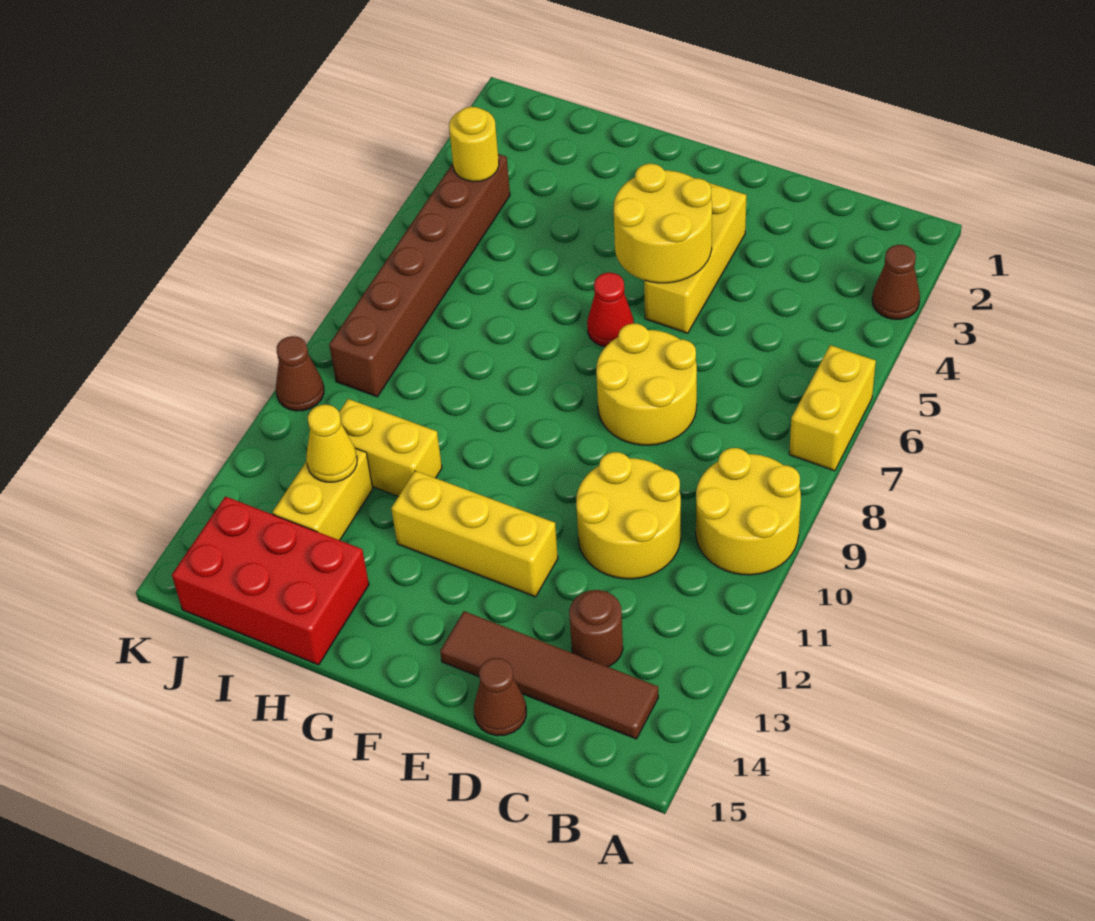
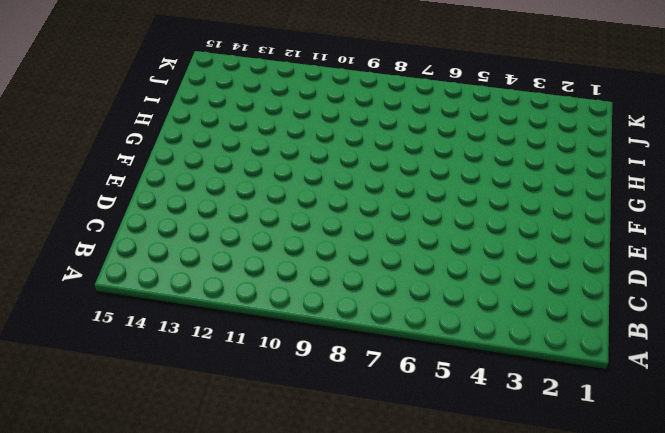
none -> brown cone A3 level 1
none -> yellow brick A6:A7 level 1
none -> yellow round brick A9:B10 level 1

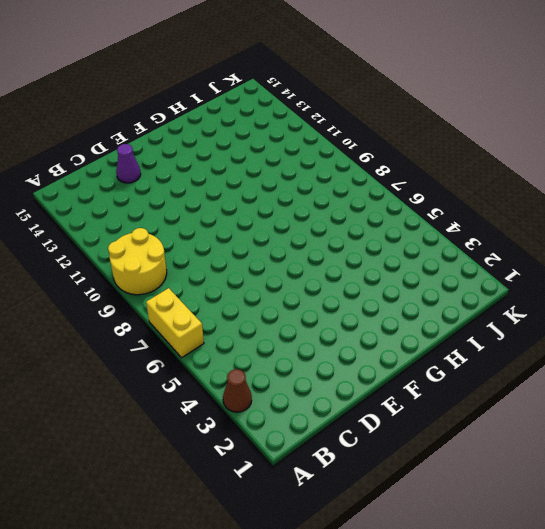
purple cone D14 level 1 -> brown tile B14:E14 level 1
none -> yellow round brick C10:D11 level 1
none -> brown round brick C13 level 1
none -> yellow round brick D7:E8 level 1

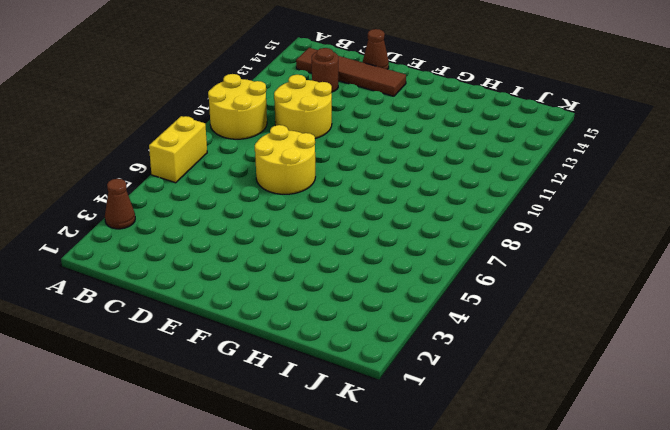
none -> yellow brick E3:E5 level 1
none -> yellow brick E12:G12 level 1
none -> red cone F6 level 1

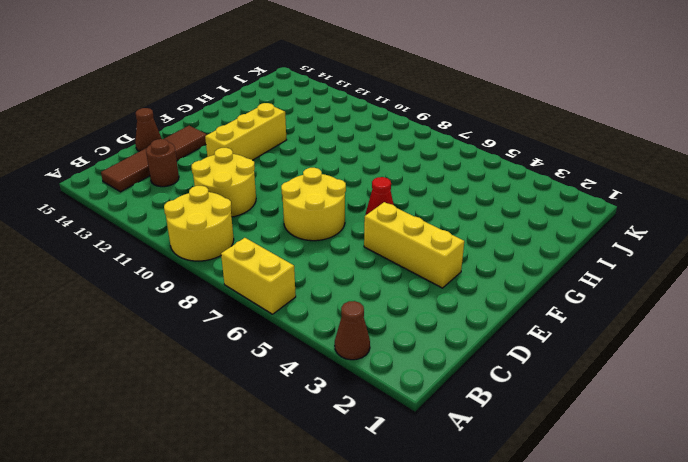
none -> yellow brick H11:I11 level 1
none -> red brick H14:J15 level 1
none -> yellow brick I12:I13 level 1

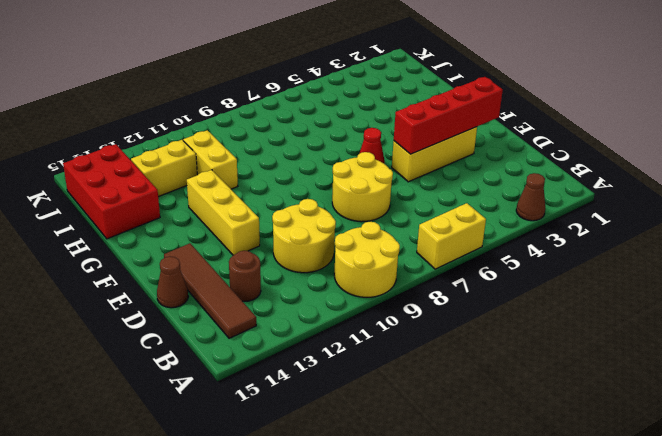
red brick E2:E5 level 2 -> yellow round brick E4:F5 level 2
none -> brown brick J4:J9 level 1
none -> brown cone K10 level 1
none -> yellow cone I12 level 2

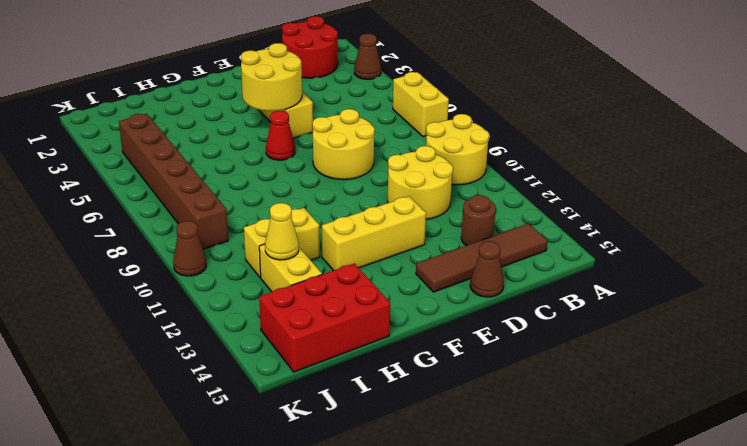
red round brick B1:C2 level 1 -> none
none -> yellow round brick J4 level 2

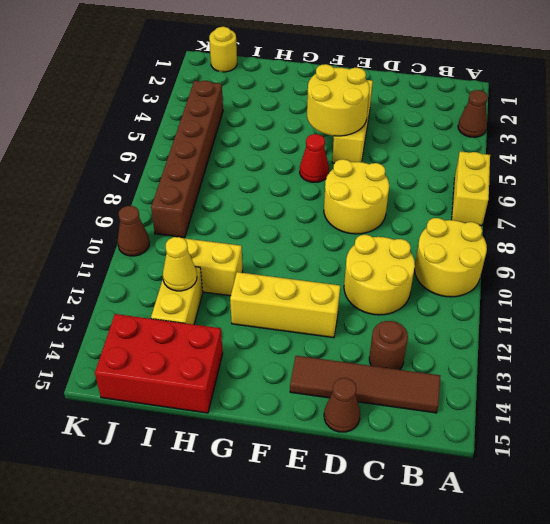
yellow round brick J1 level 1 -> yellow round brick J4 level 2

